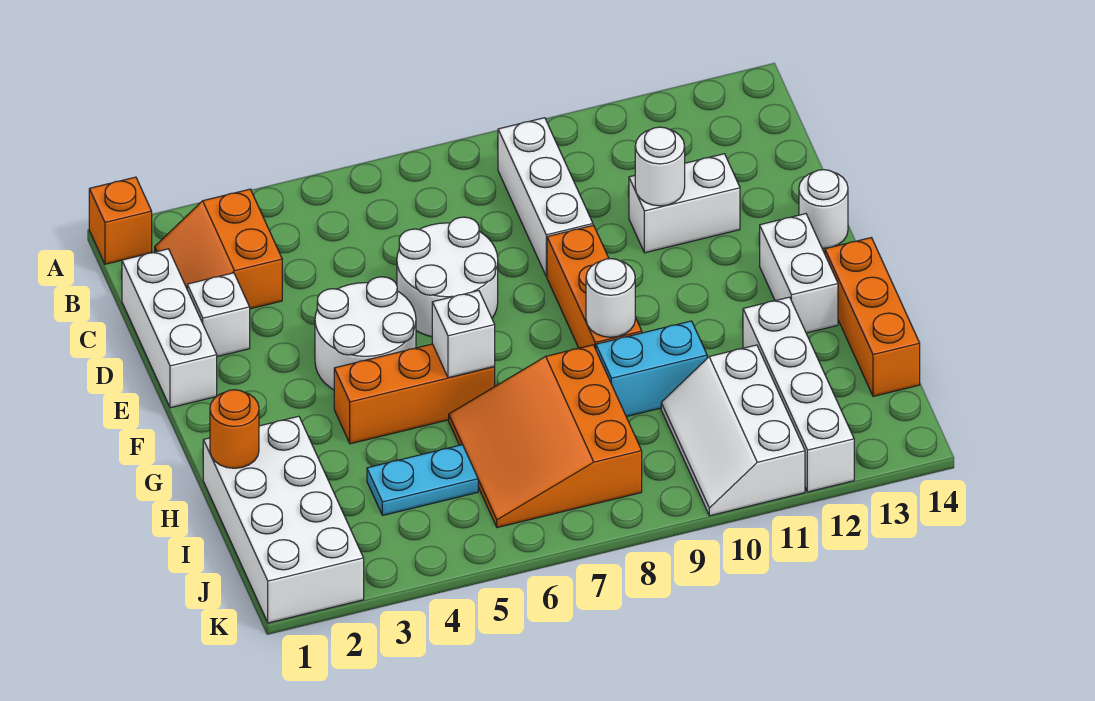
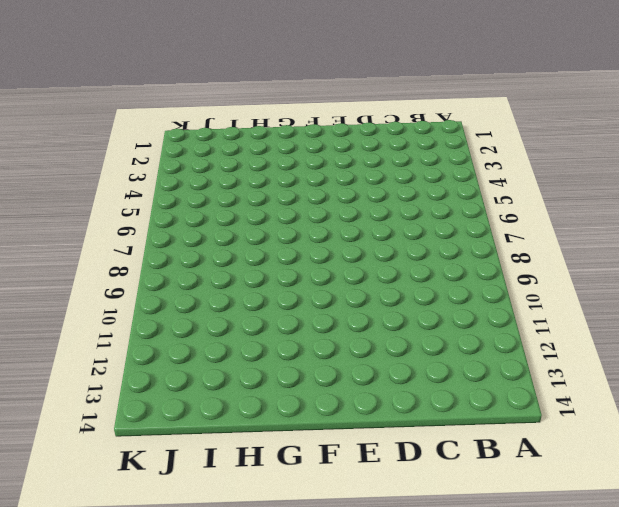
none -> orange brick A1 level 1
none -> orange slope B2:C3 level 1 top 3
none -> white brick B9:D9 level 1

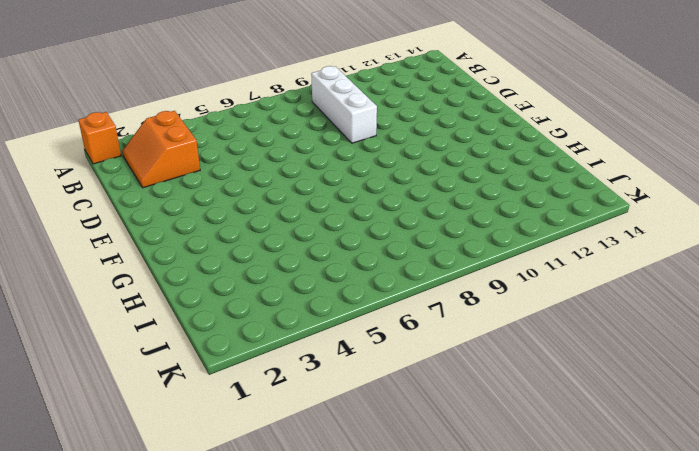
none -> white brick C1:E1 level 1
none -> white brick D2 level 1
none -> white round brick D6:E7 level 1

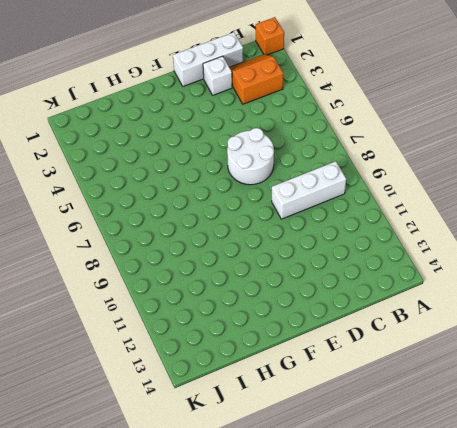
none -> white brick D11:D12 level 1
none -> white round brick E4:F5 level 1
none -> orange brick E9:G9 level 1

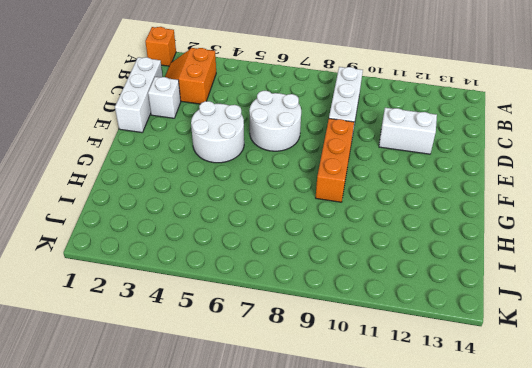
none -> white round brick E14 level 1
none -> white brick F13:G13 level 1
none -> orange brick G4:G6 level 1

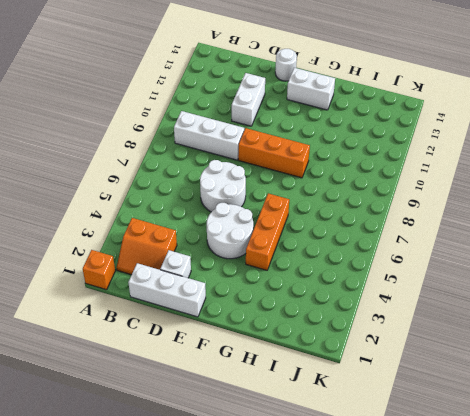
none -> orange brick G14:I14 level 1
none -> white brick H1:K2 level 1
none -> orange slope H6:J8 level 1 top 8

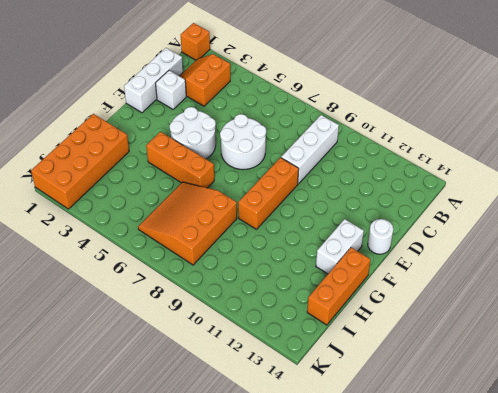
orange brick H1:K2 level 1 -> white brick H1:K2 level 1
none -> white brick D11:D12 level 1
none -> cyan brick H9:H10 level 1
none -> white brick H12:K12 level 1

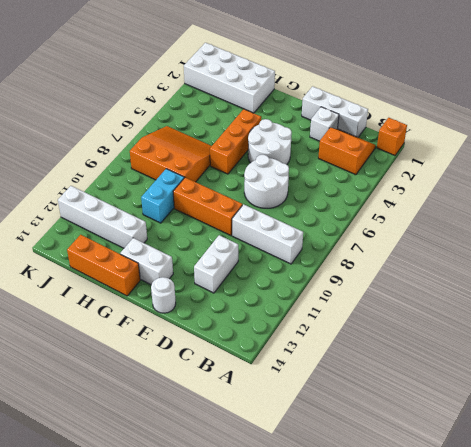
none -> cyan plate I4:I5 level 1
none -> white slope I10:K11 level 1 top 11
none -> white round brick D11 level 2

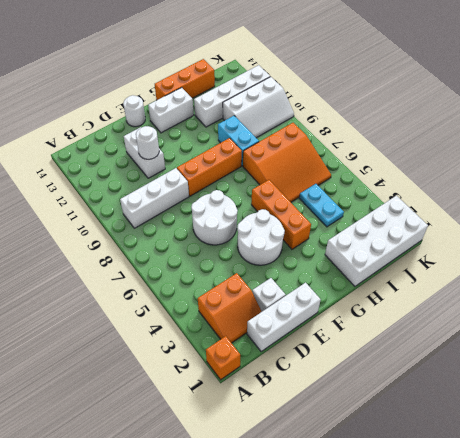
none -> white brick G6 level 2
none -> white round brick G9 level 2
none -> orange round brick H1 level 2

